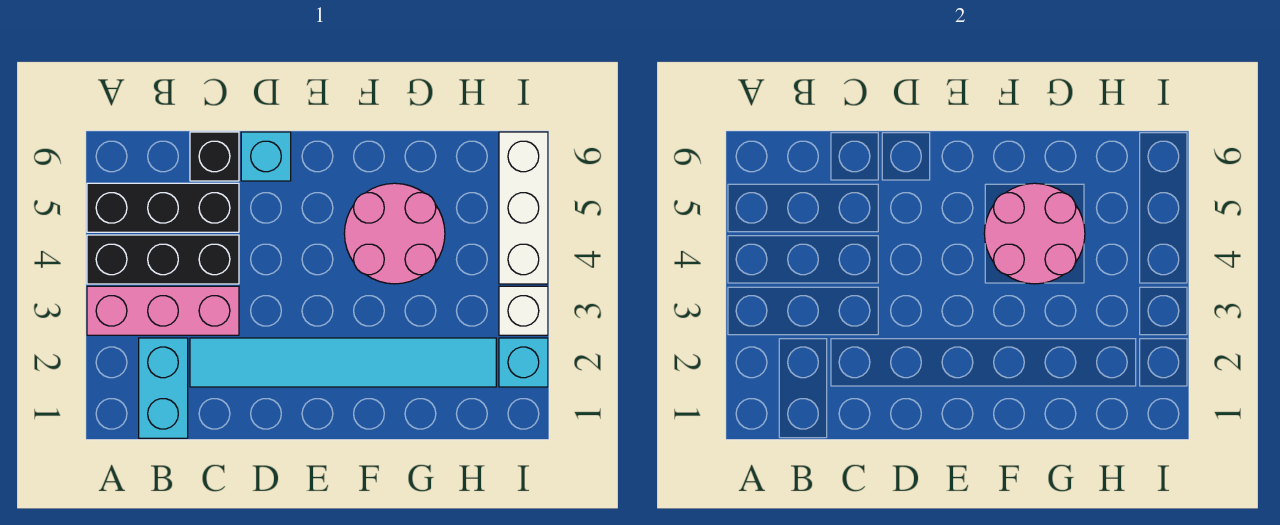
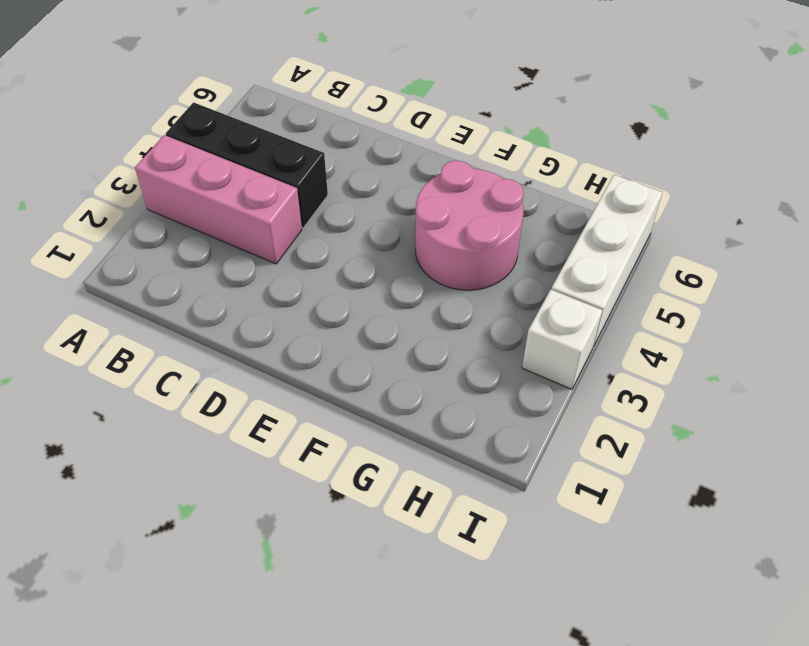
none -> black brick A5:C5 level 1
none -> cyan brick B1:B2 level 1
none -> cyan tile C2:H2 level 1

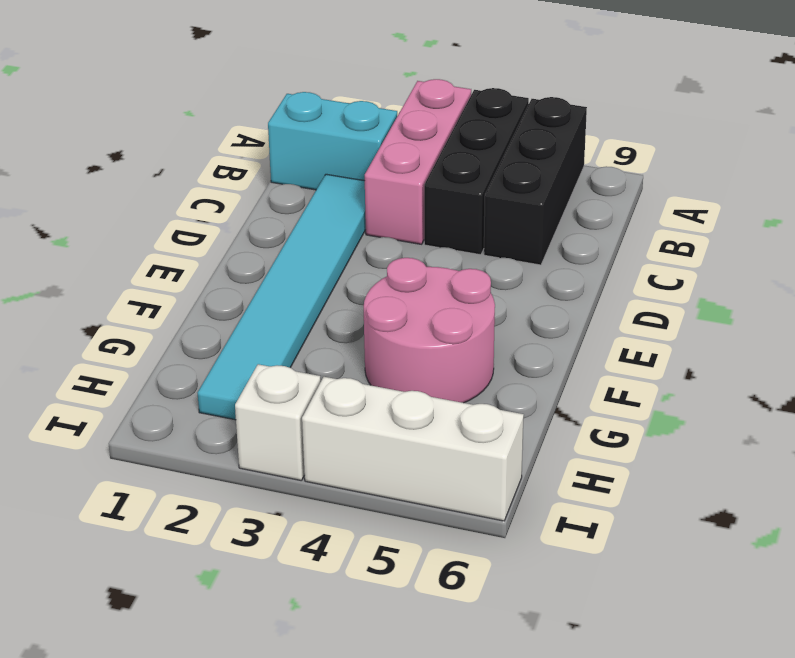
none -> black brick C6 level 1
none -> cyan brick D6 level 1
none -> cyan brick I2 level 1

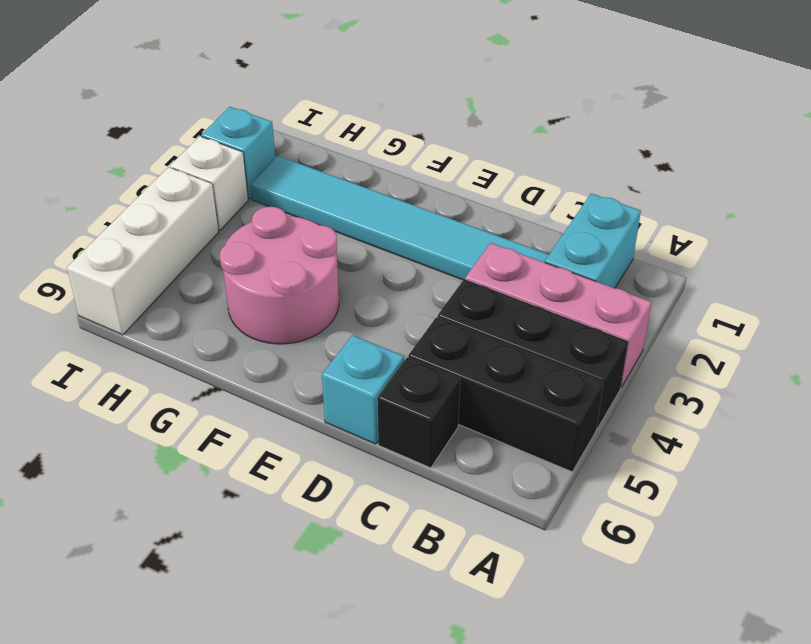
none -> pink round brick F4:G5 level 2

